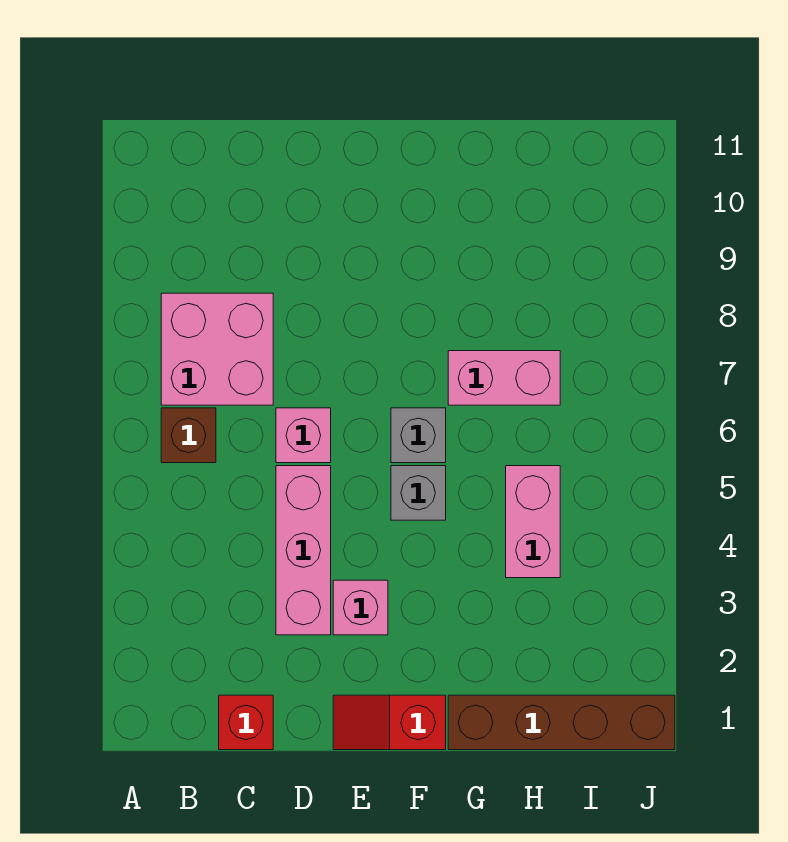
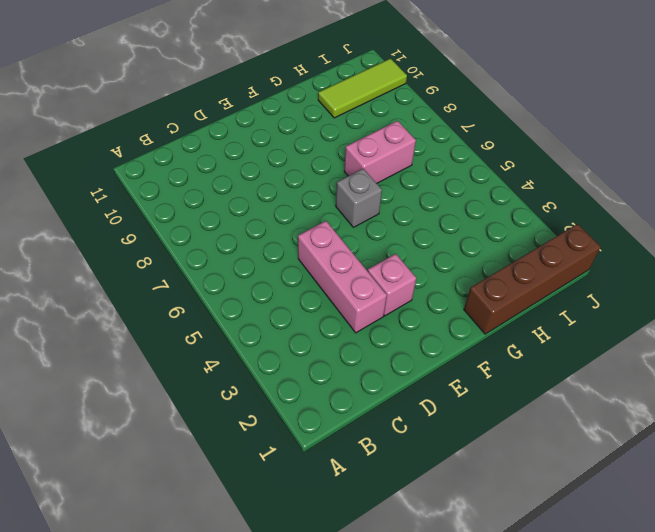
lime tile H10:J10 level 1 -> none
none -> brown brick B6 level 1
none -> pink brick B7:C8 level 1
none -> red brick C1 level 1

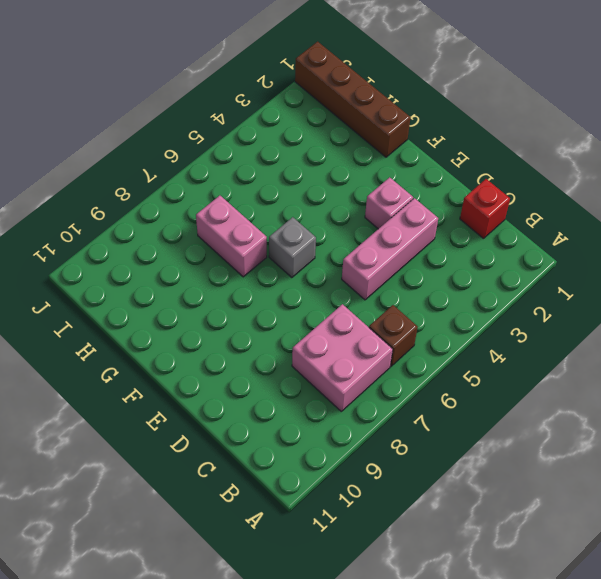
none -> pink brick D6 level 1
none -> red slope E1:F1 level 1 top F
none -> grey brick F5 level 1

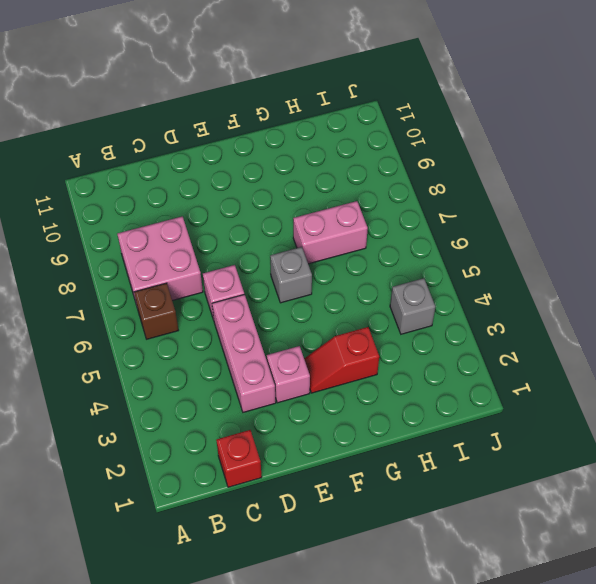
red slope F3:G3 level 1 top G -> red slope E1:F1 level 1 top F
grey brick I4 level 1 -> grey brick F5 level 1
none -> brown brick G1:J1 level 1
none -> pink brick H4:H5 level 1

